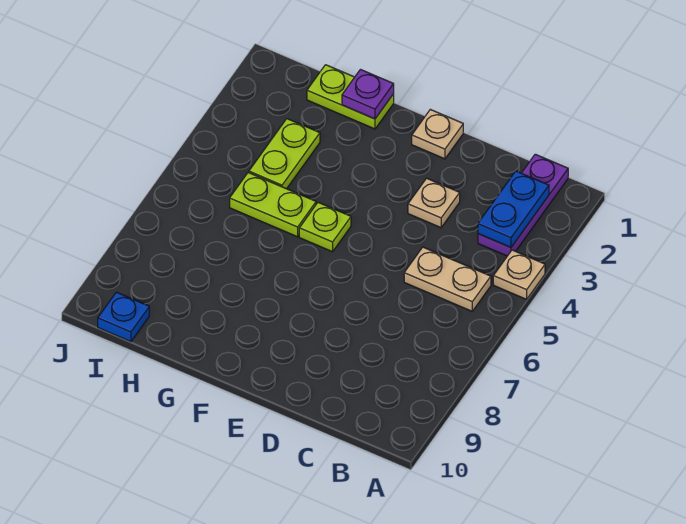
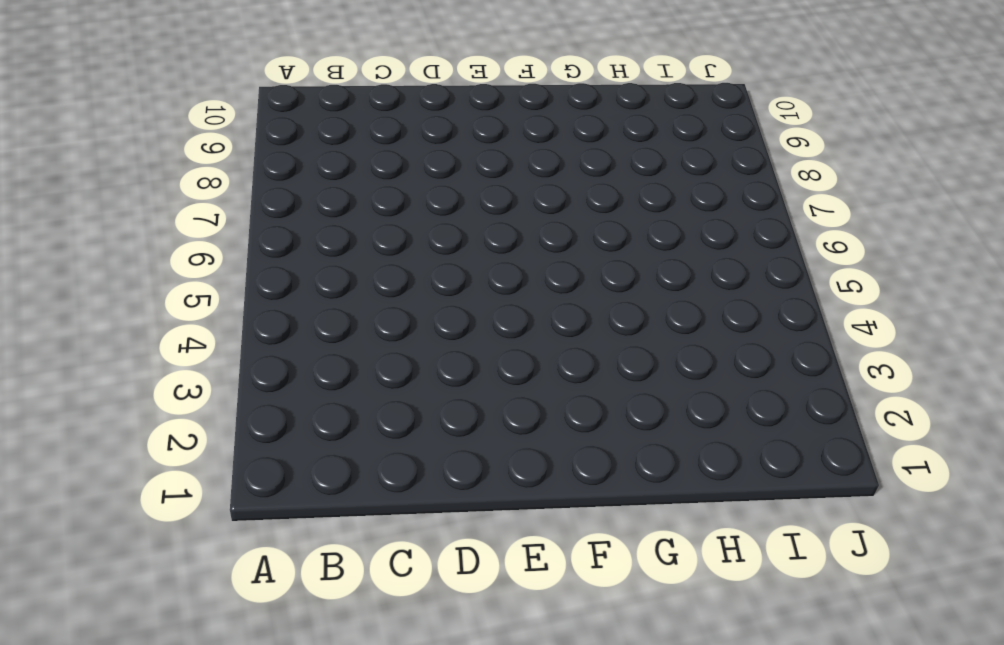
none -> tan plate A4 level 1
none -> purple plate B1:B3 level 1
none -> tan plate B5:C5 level 1

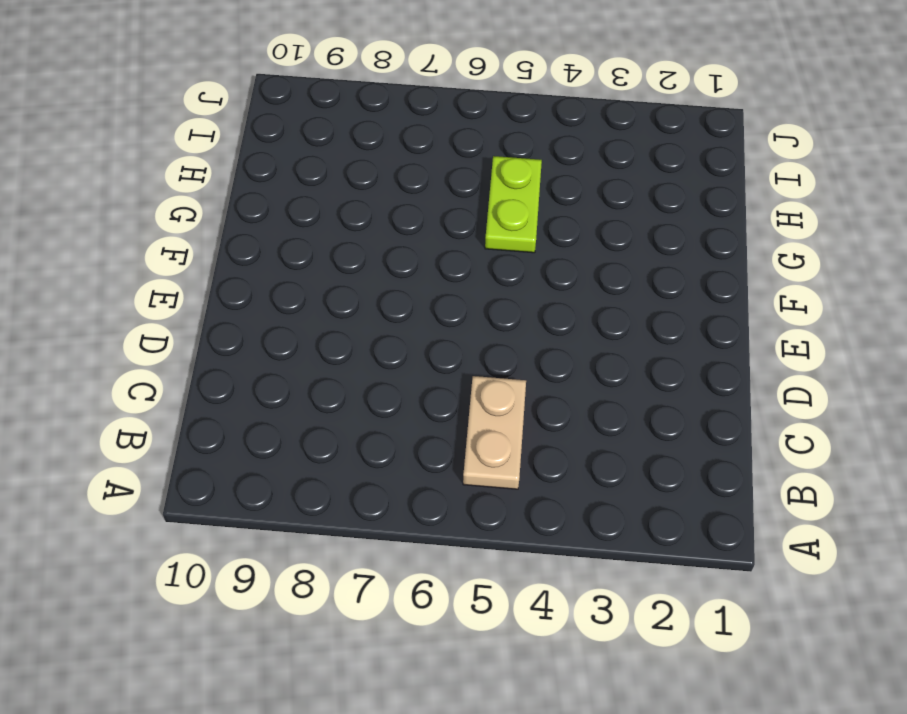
none -> tan plate A4 level 1
none -> purple plate B1:B3 level 1
none -> tan plate D3 level 1

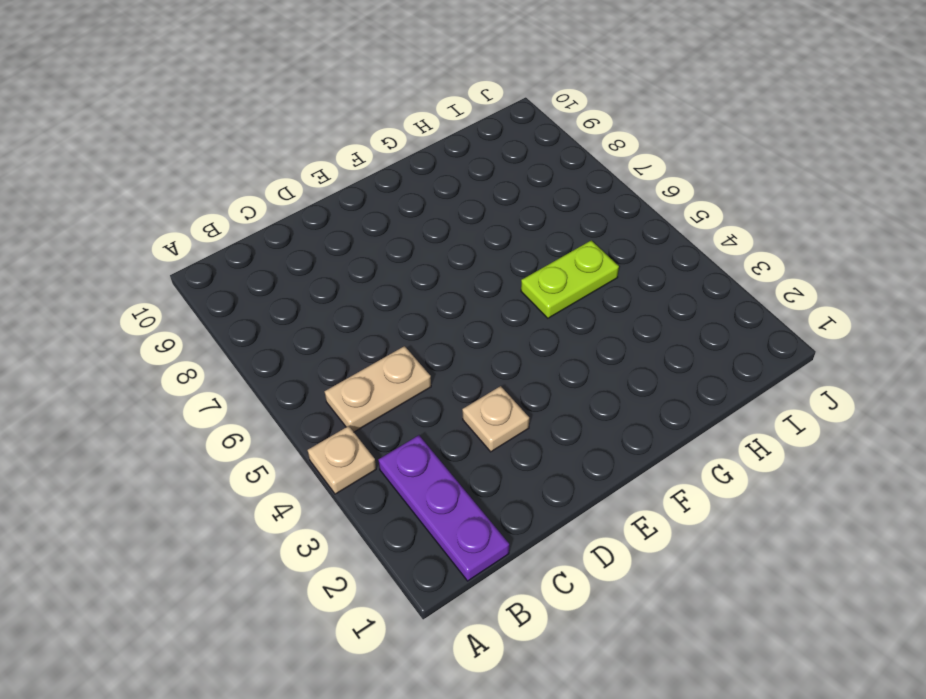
none -> tan plate E1 level 1
none -> lime plate F5 level 1
none -> lime plate G1:H1 level 1

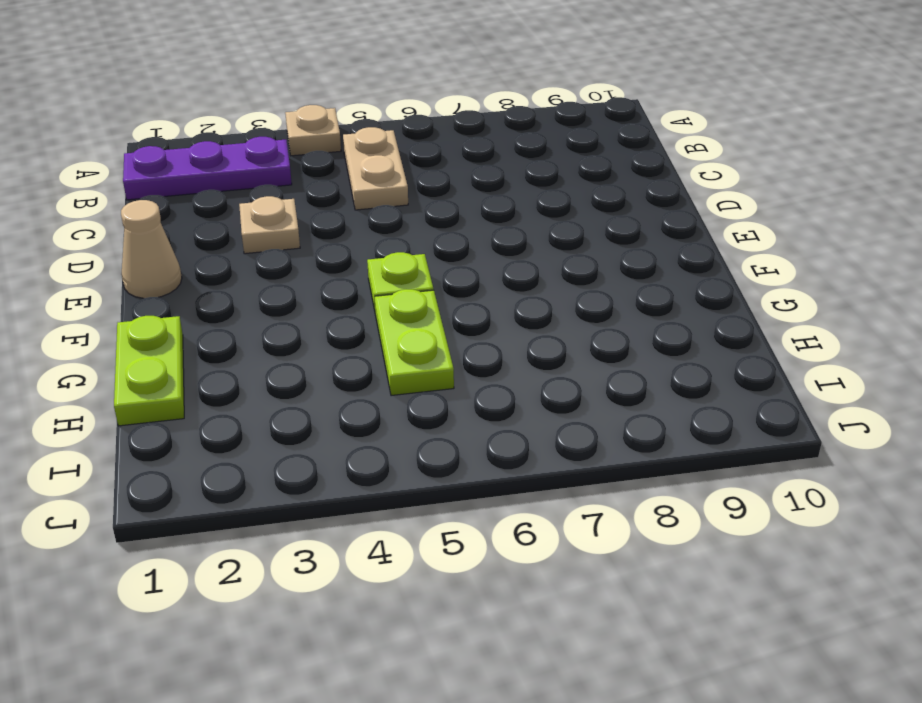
tan cone E1 level 1 -> tan plate E1 level 1
none -> lime plate H3:H4 level 1
none -> blue plate I10 level 1
none -> blue plate B2:B3 level 2

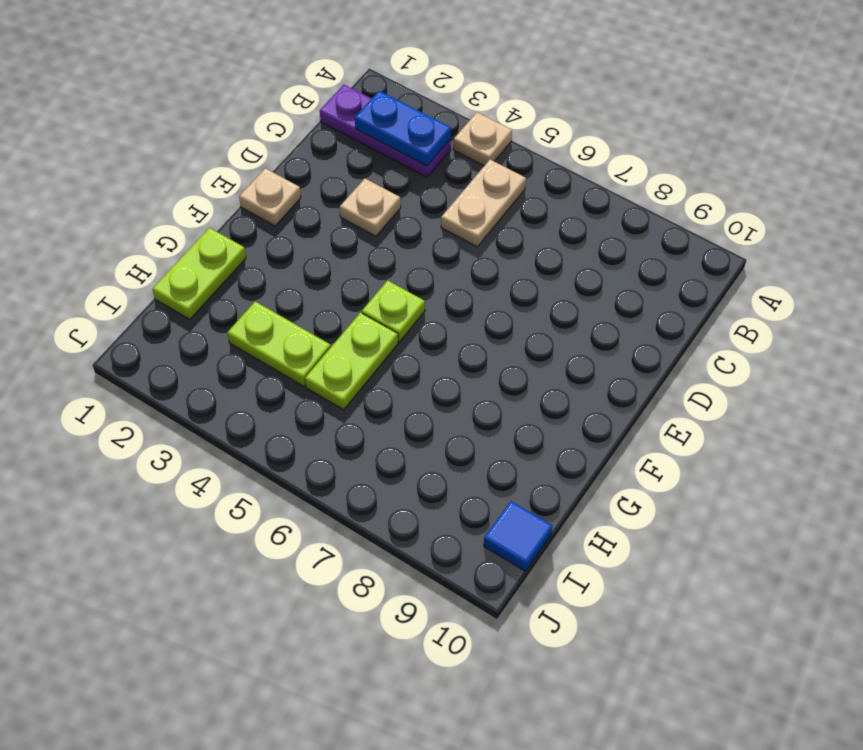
blue tile I10 level 1 -> blue plate I10 level 1
none -> purple plate G1 level 2

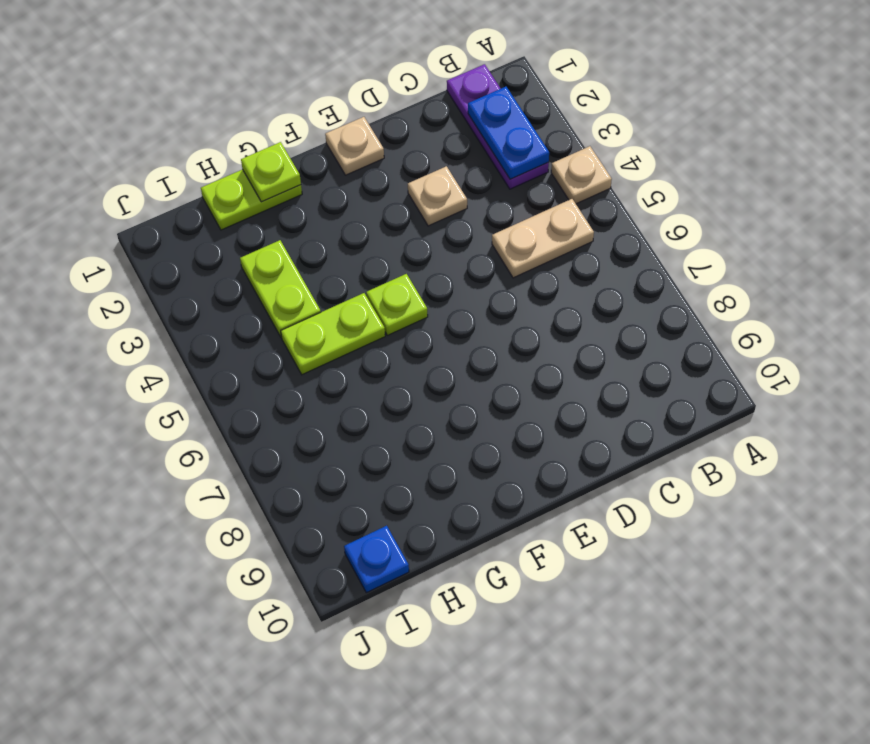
lime plate G1 level 2 -> purple plate G1 level 2

